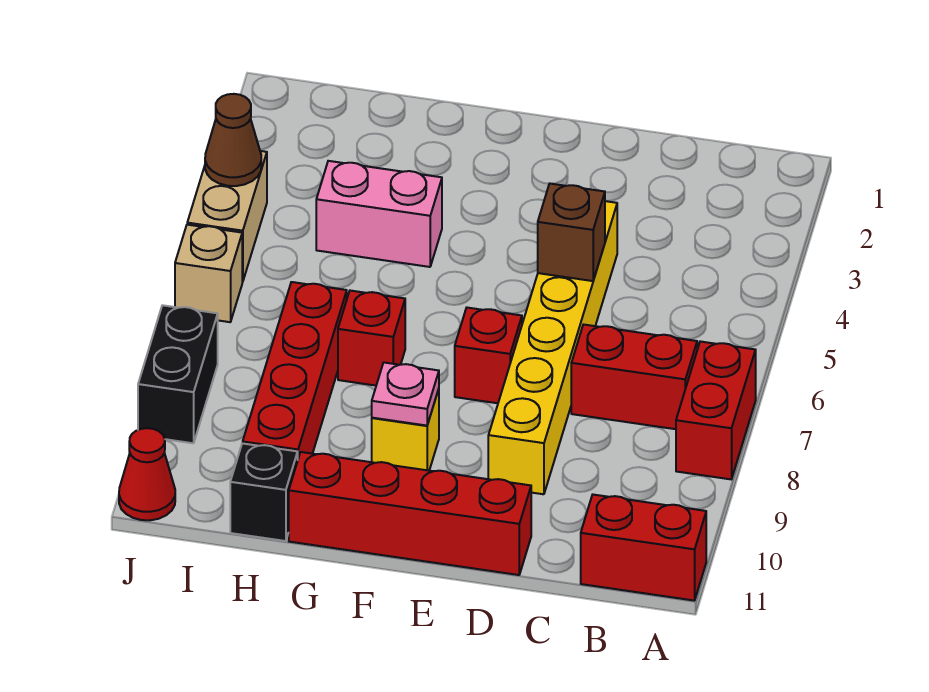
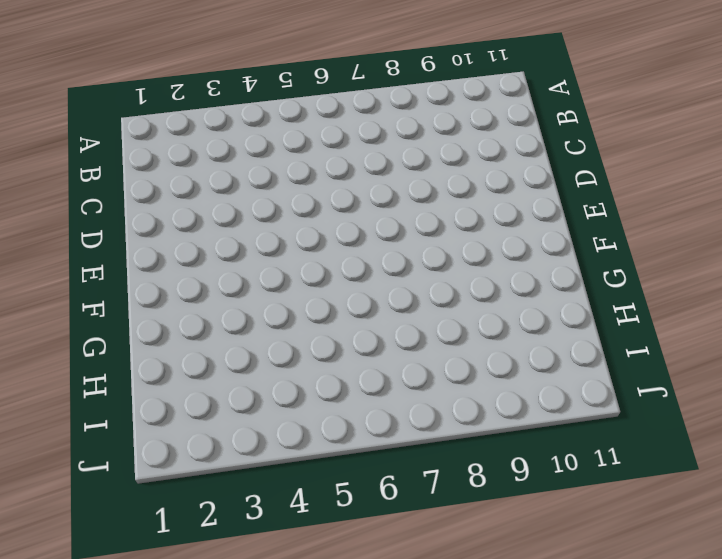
none -> red brick A7:A8 level 1
none -> red brick A11:B11 level 1
none -> red brick B7:C7 level 1

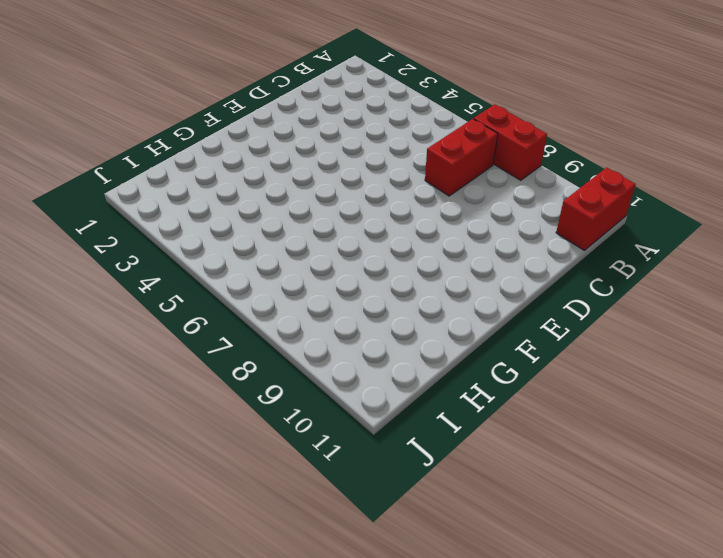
none -> yellow brick D4:D9 level 1
none -> red brick D11:G11 level 1
none -> red brick E7 level 1

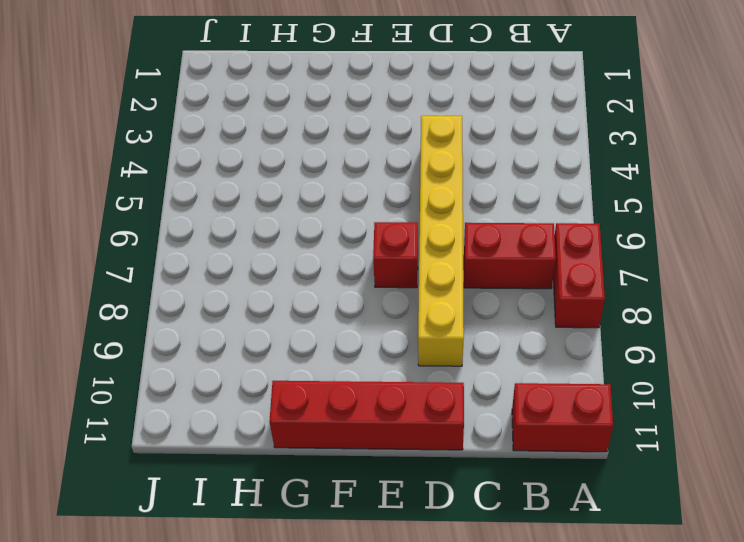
none -> yellow brick F9 level 1
none -> pink brick G4:H4 level 1
none -> red brick G7 level 1

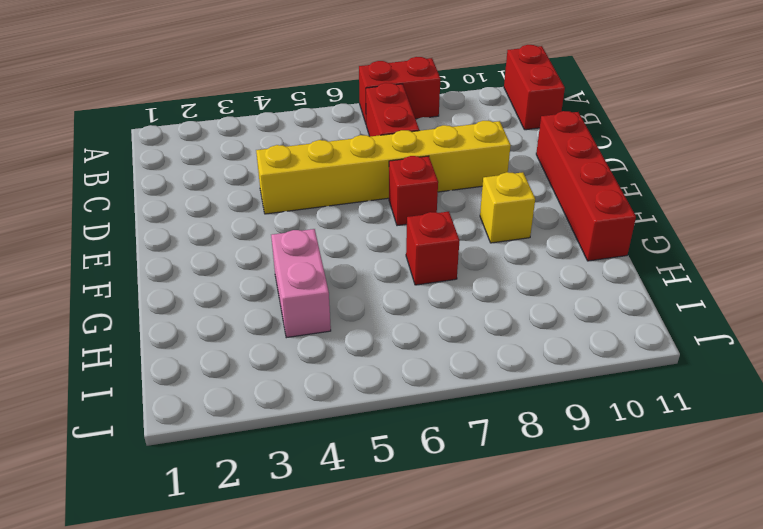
none -> red brick H7:H10 level 1
none -> black brick H11 level 1
none -> tan brick J4:J5 level 1

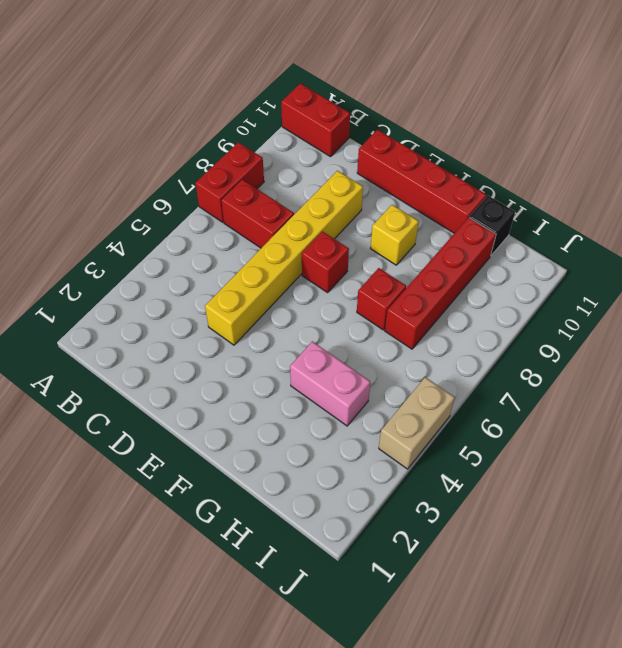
none -> tan brick J6 level 1
none -> black brick J8:J9 level 1
none -> red cone J11 level 1

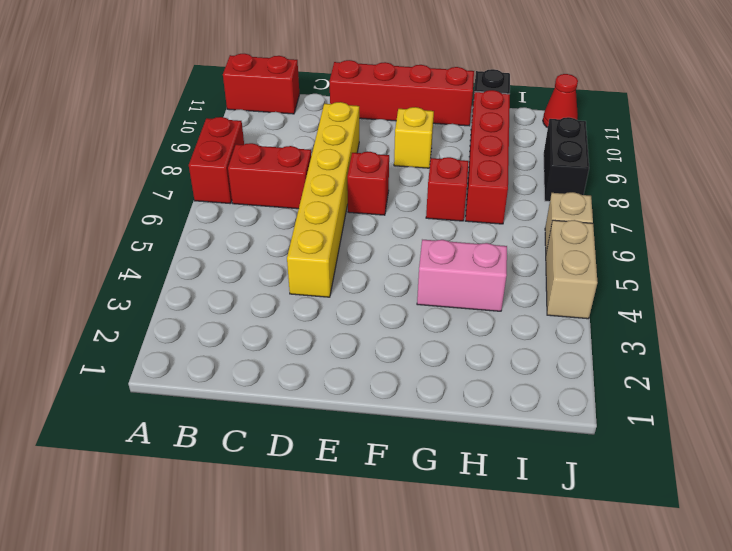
none -> brown brick D5 level 2
none -> pink plate F9 level 2
none -> brown cone J4 level 2

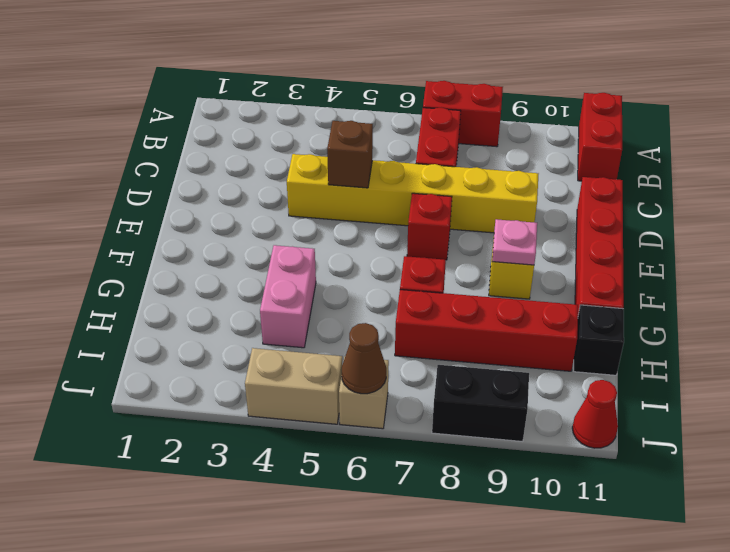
brown cone J6 level 2 -> brown cone J4 level 2

